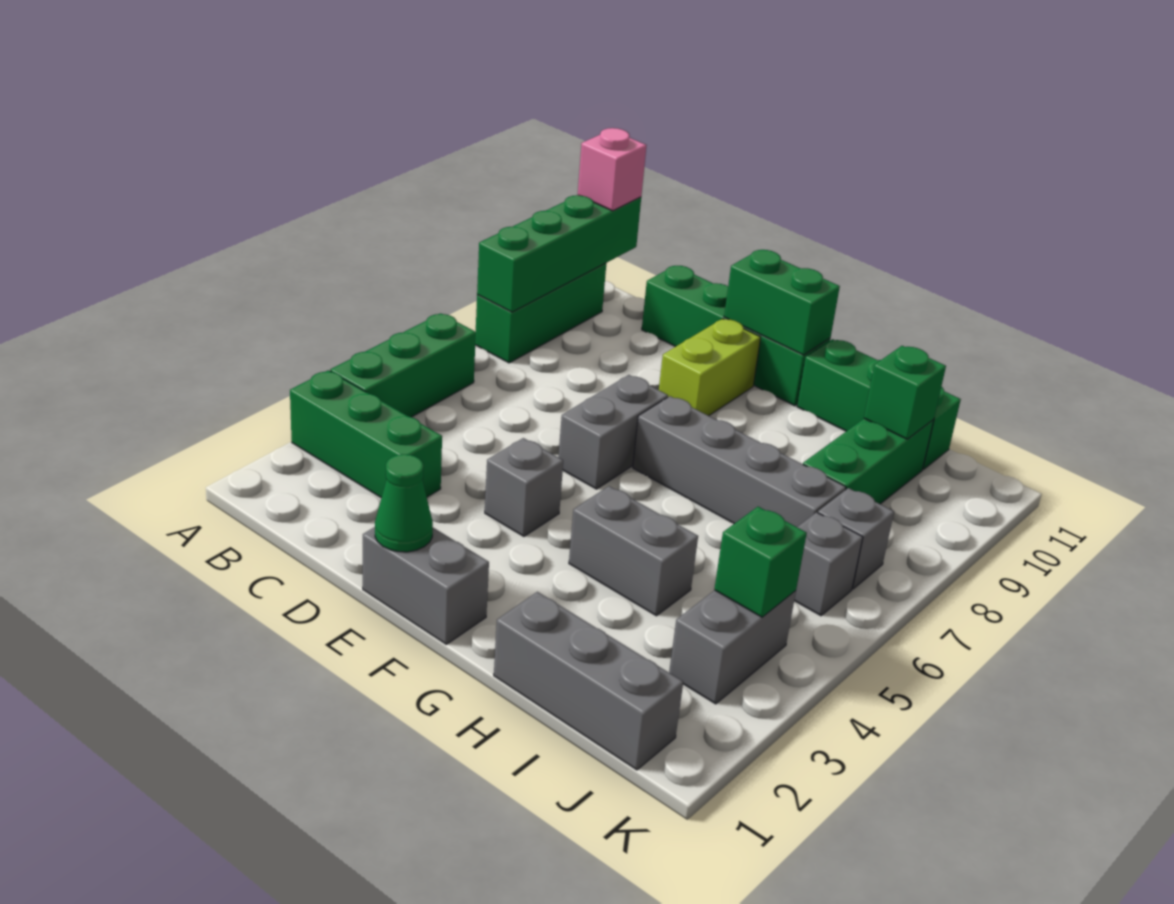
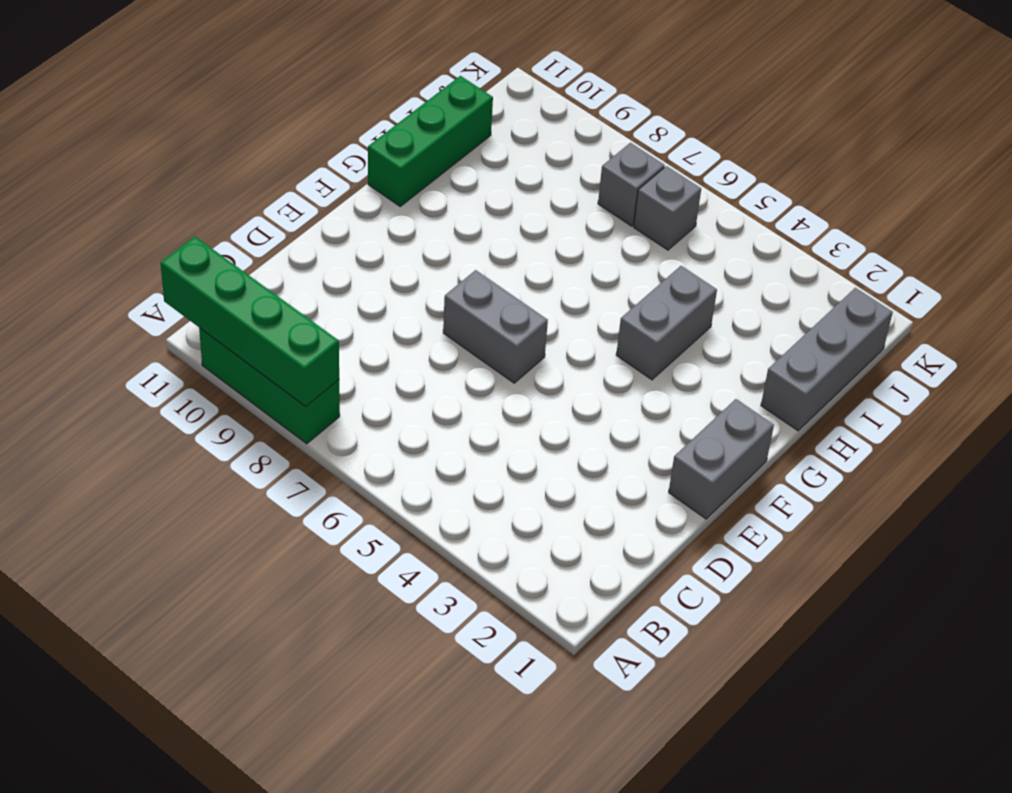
none -> green brick A3:C3 level 1
none -> green brick A4:A6 level 1
none -> green brick C11:F11 level 1

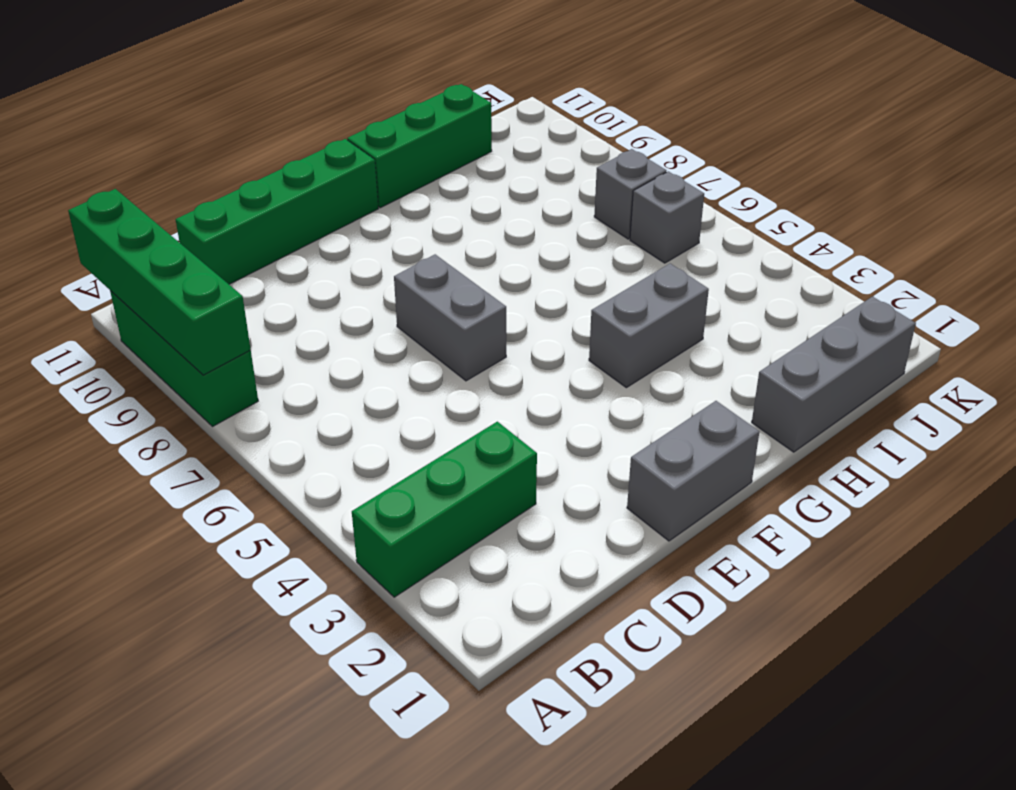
none -> green brick A4:A6 level 1
none -> grey brick E4 level 1
none -> lime brick E9:E10 level 1

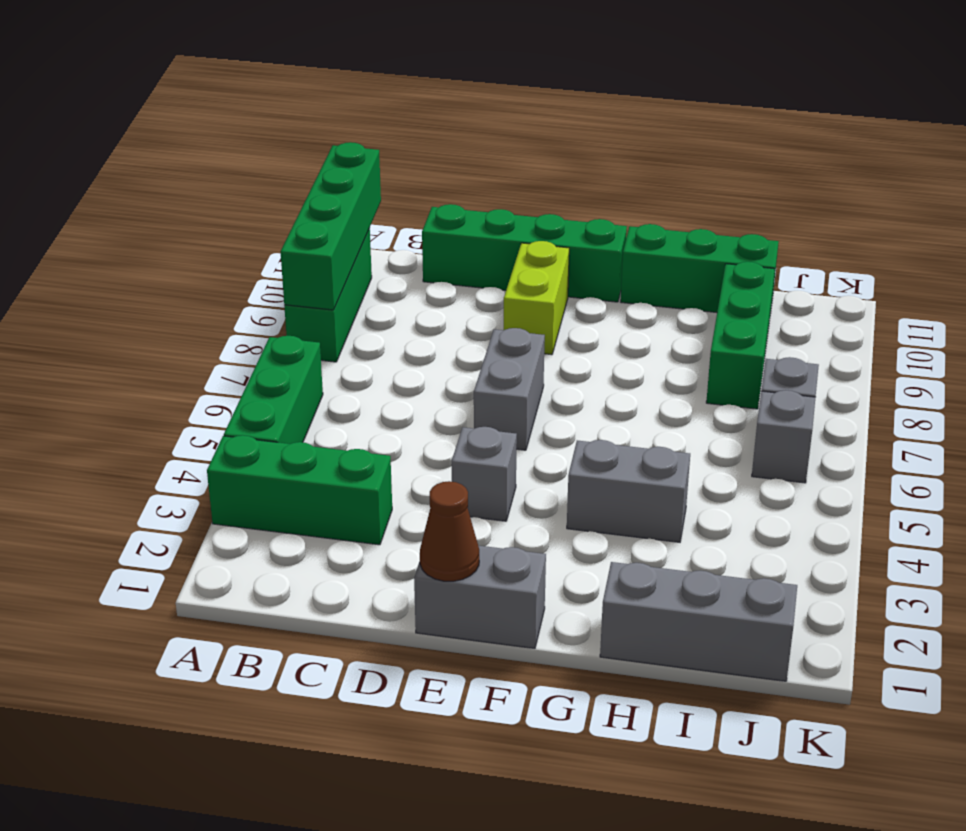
brown cone E1 level 2 -> green cone E1 level 2
none -> grey brick F7:I7 level 1
none -> grey brick J3:J4 level 1
none -> green brick E11:F11 level 2

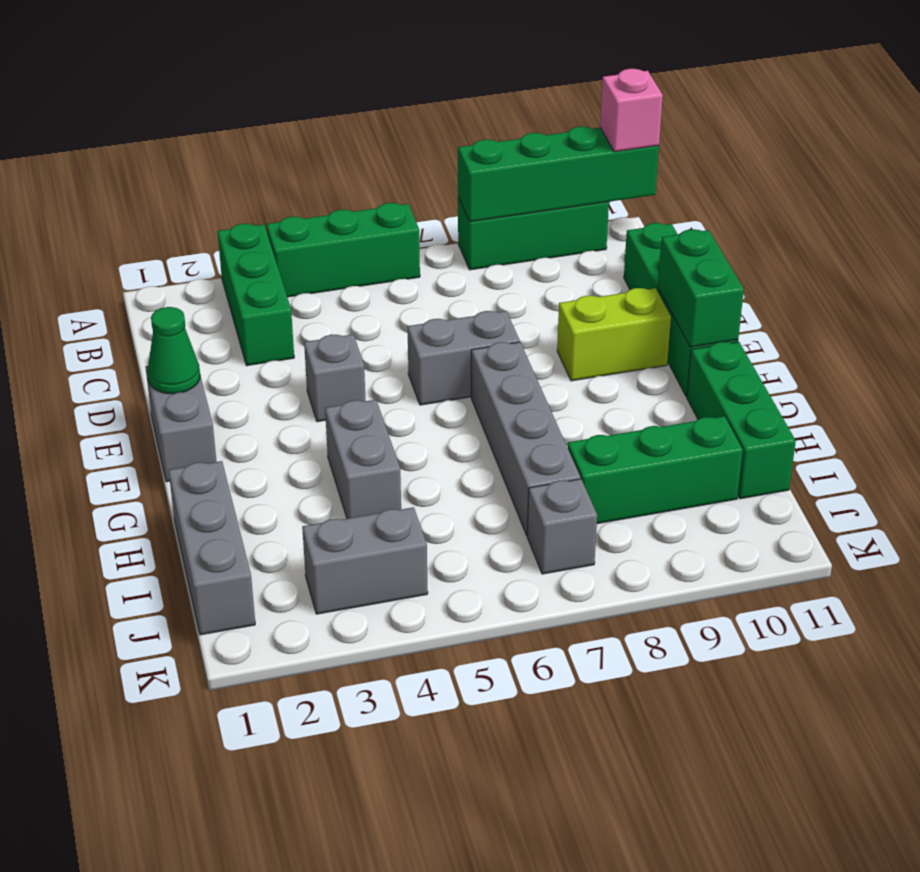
none -> grey brick J6 level 1
none -> green brick I10 level 2
none -> green brick J4 level 2

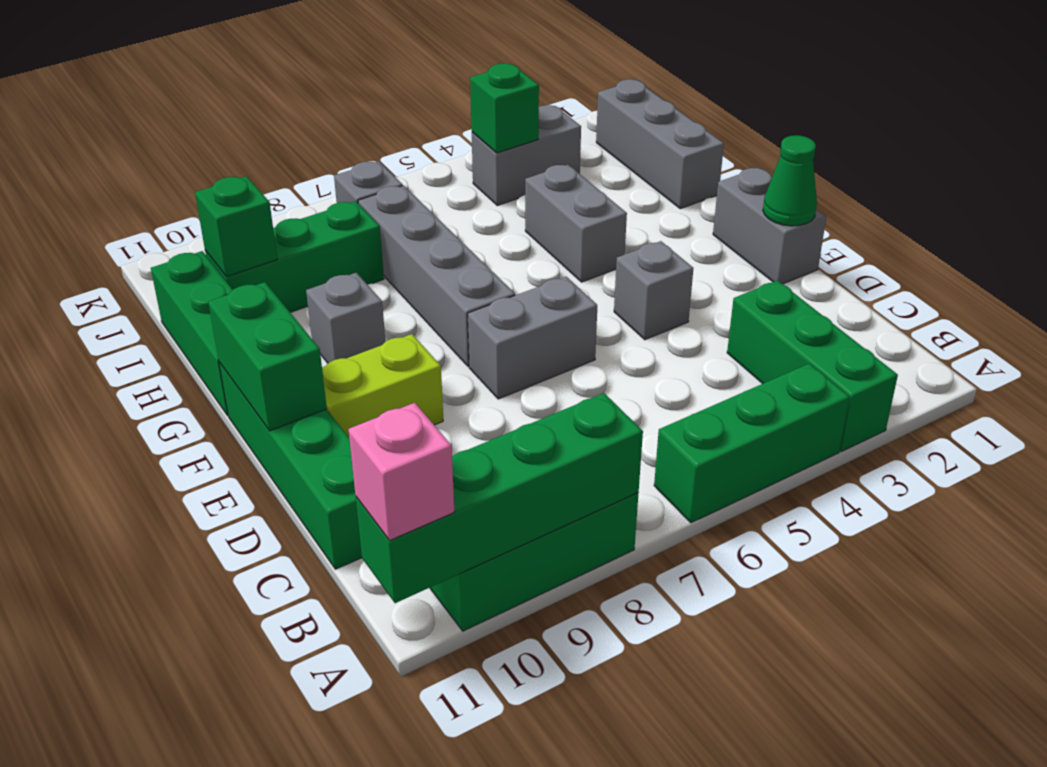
grey brick G9 level 1 -> grey brick J6 level 1

